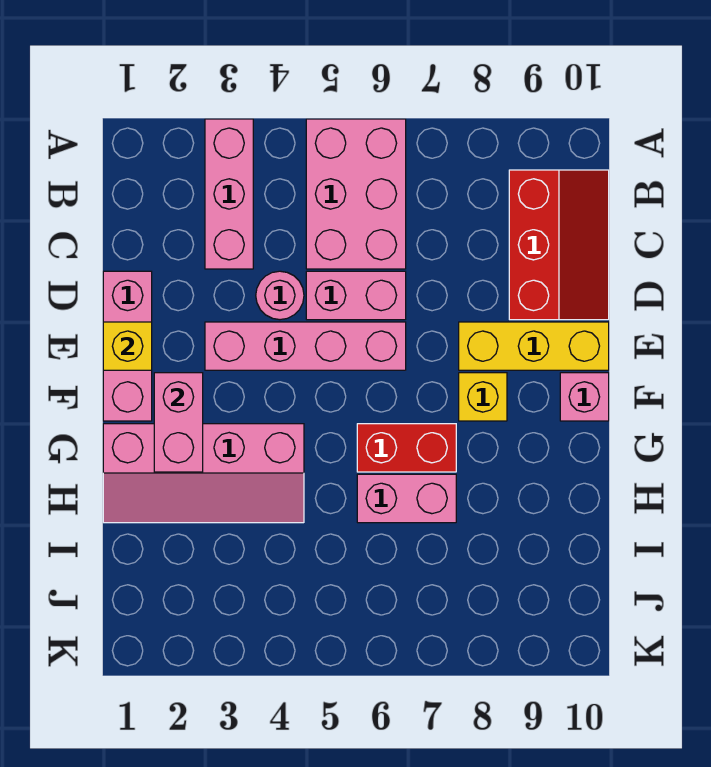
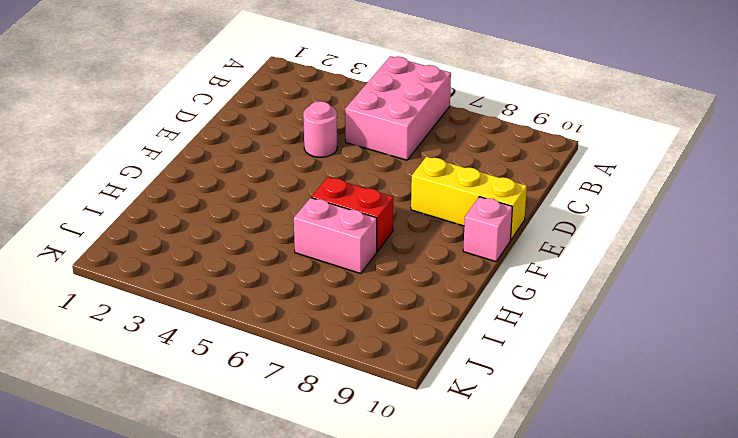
none -> pink brick A3:C3 level 1
none -> red slope B9:D10 level 1 top 9
none -> pink brick D1:F1 level 1

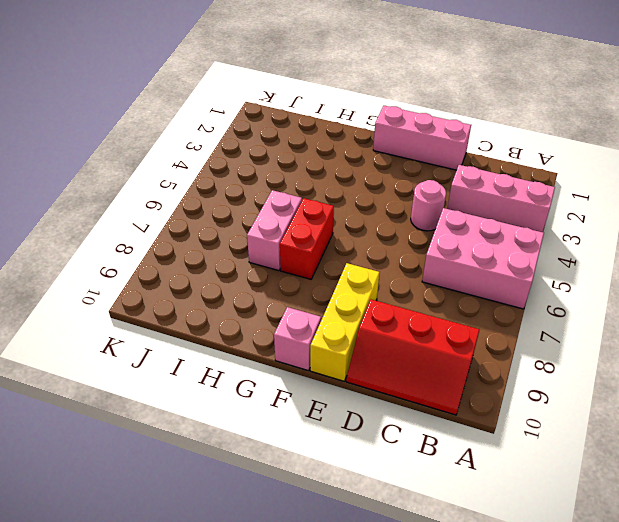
none -> pink brick D5:D6 level 1
none -> pink brick E3:E6 level 1
none -> yellow brick F8 level 1

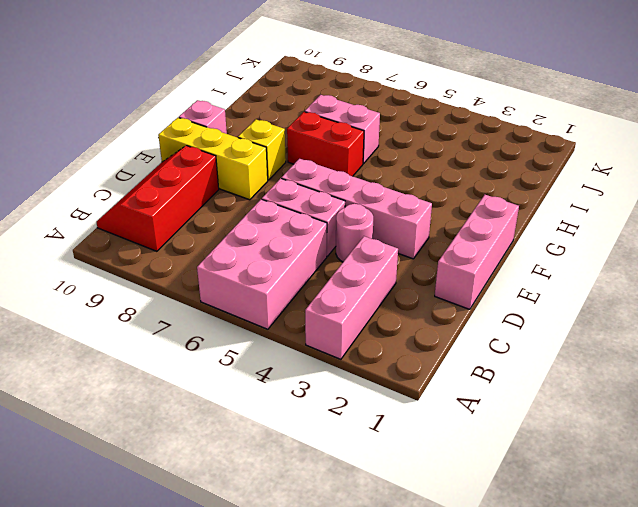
none -> pink slope G1:H4 level 1 top G
none -> yellow brick E1 level 2
none -> pink brick F2:G2 level 2

